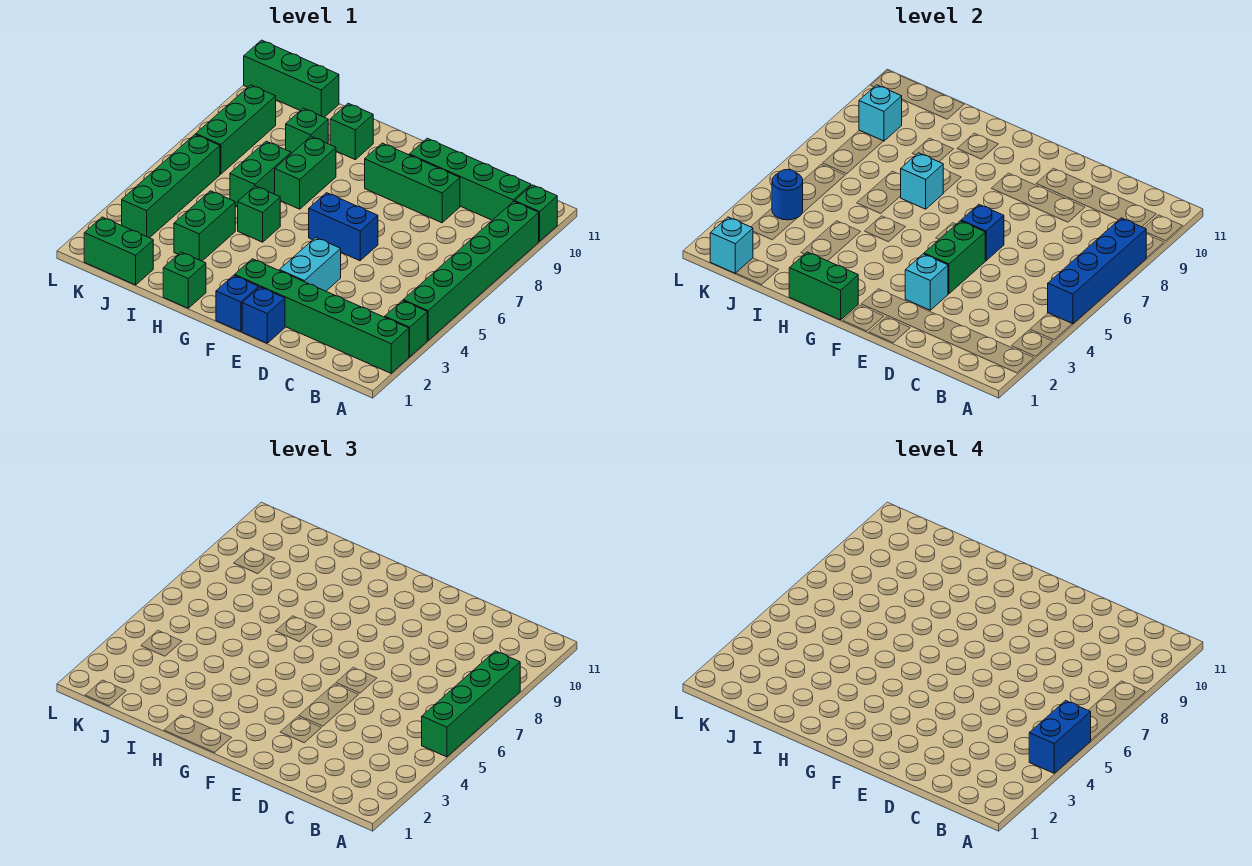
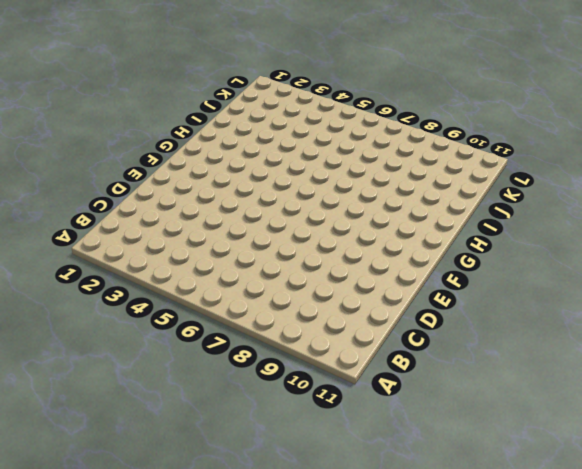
none -> green brick A2:F2 level 1
none -> green brick A3 level 1
none -> green brick A4:A9 level 1
none -> green brick A10 level 1

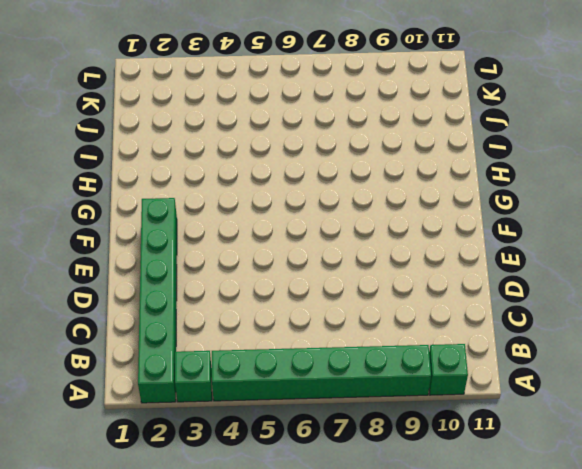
none -> green brick B10:E10 level 1
none -> green brick D9:F9 level 1
none -> blue brick E1 level 1
none -> cyan brick E3:E4 level 1

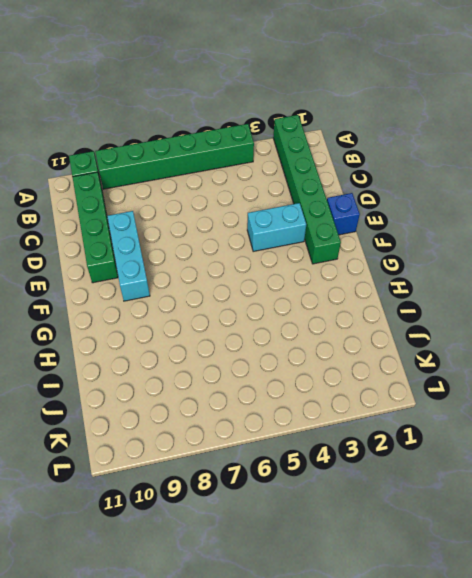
cyan brick D9:F9 level 1 -> green brick D9:F9 level 1
none -> green brick A3 level 1
none -> blue brick E6:F6 level 1
none -> blue brick F1 level 1
none -> green brick H1 level 1

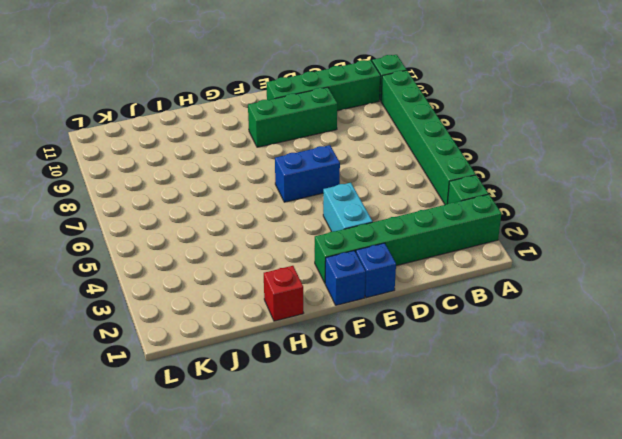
red brick H1 level 1 -> green brick H1 level 1
none -> green brick H5 level 1
none -> green brick H7:H8 level 1
none -> green brick H10 level 1
none -> green brick I3:I4 level 1

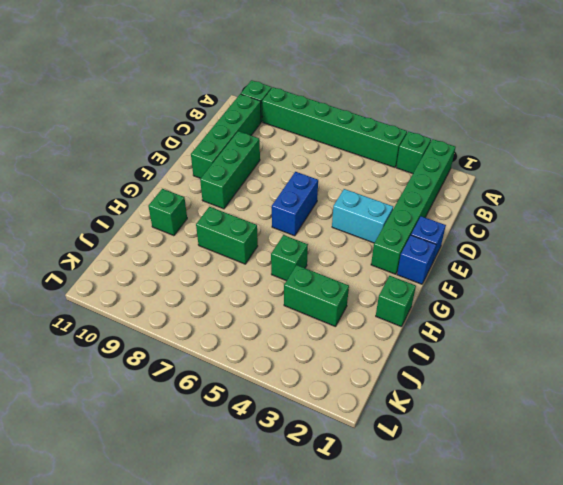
none -> green brick I6:I7 level 1
none -> green brick I9 level 1
none -> green brick J1:K1 level 1
none -> green brick J11:L11 level 1

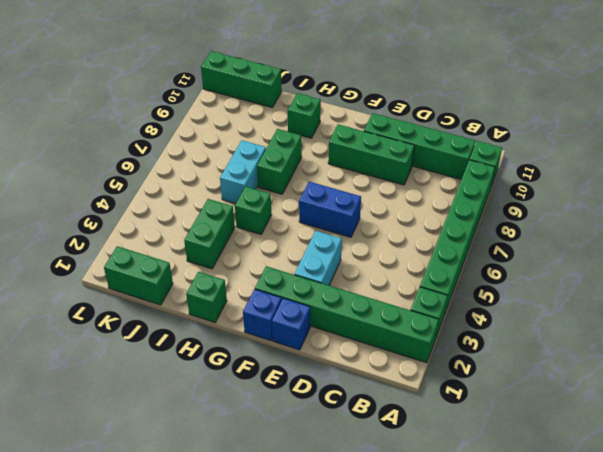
cyan brick I6:I7 level 1 -> green brick I6:I7 level 1
none -> green brick I9 level 1
none -> green brick K3:K6 level 1
none -> green brick K7:K9 level 1
none -> blue brick A5:A8 level 2

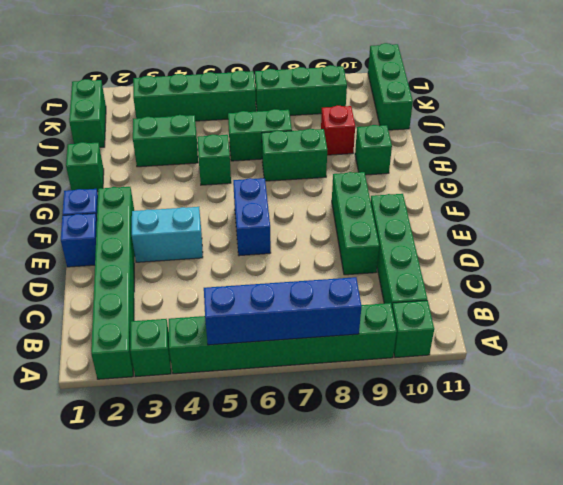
red brick I9 level 1 -> green brick I9 level 1
none -> cyan brick E3 level 2
none -> green brick E4:E5 level 2
none -> blue brick E6 level 2
none -> green brick G1:H1 level 2

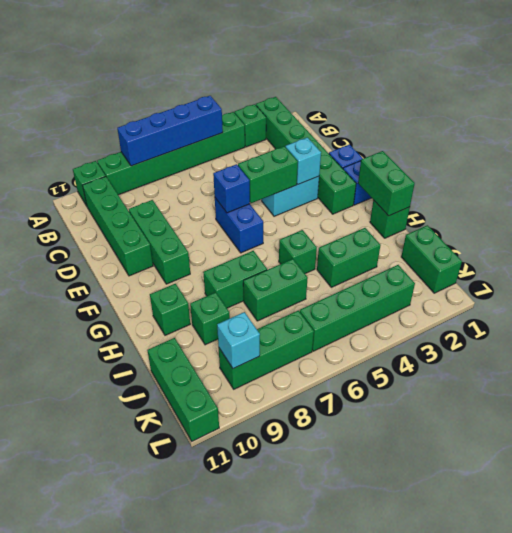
none -> cyan brick H7 level 2
none -> cyan brick K1 level 2
none -> blue round brick K4 level 2
none -> green brick A5:A8 level 3

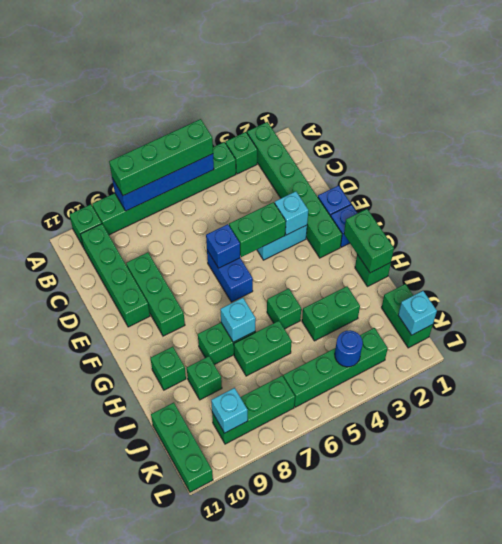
none -> blue brick A4:A5 level 4

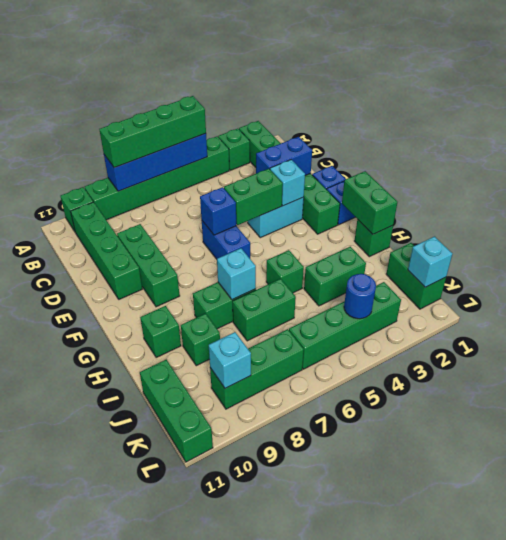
blue brick D2:D3 level 2 -> blue brick A4:A5 level 4

